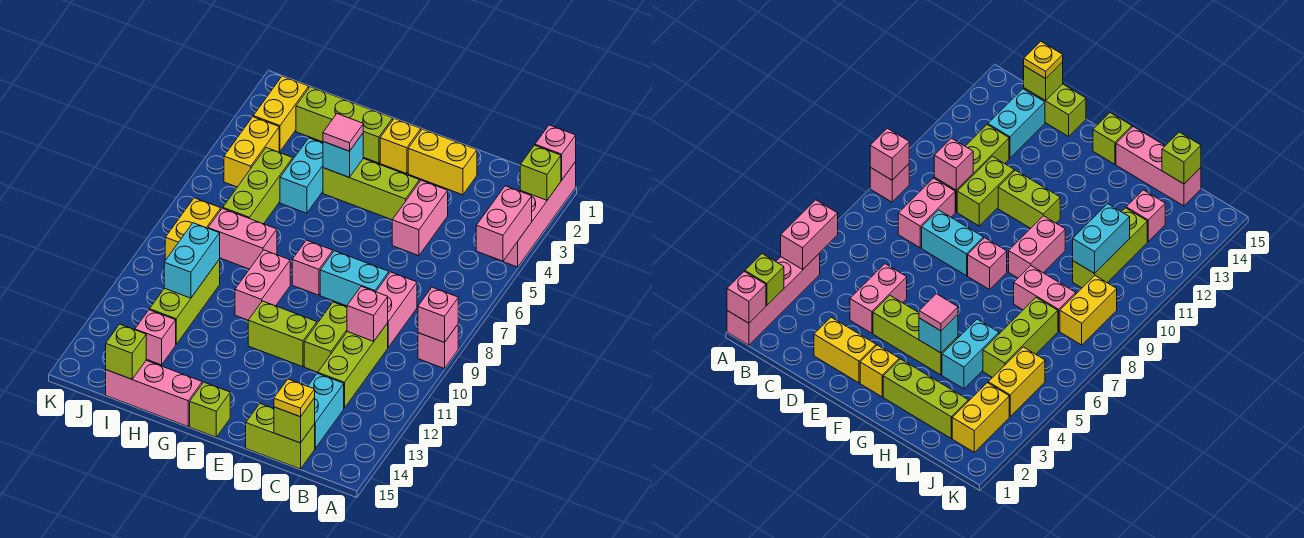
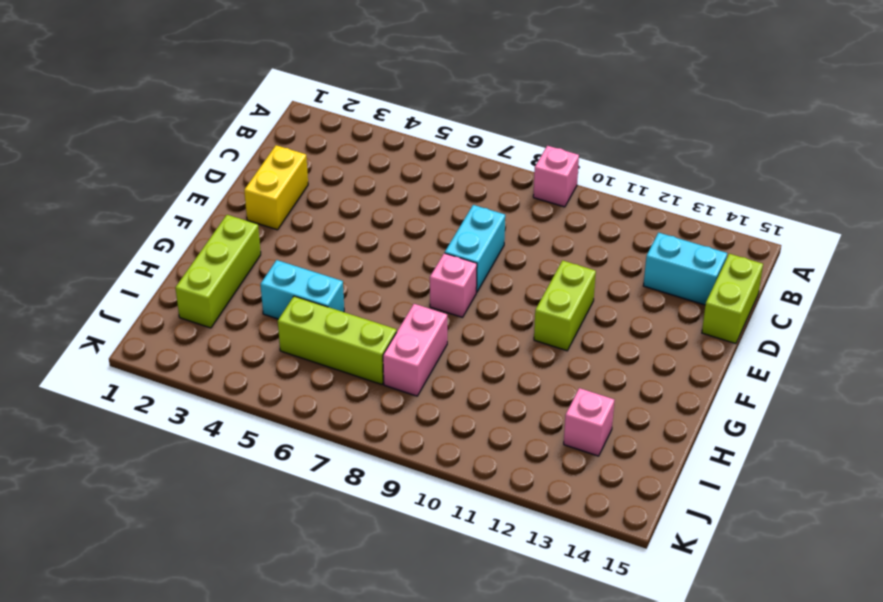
none -> pink brick A1:A4 level 1
none -> pink brick C8:C9 level 1
none -> lime brick C10:C12 level 1
none -> pink brick D4:D5 level 1

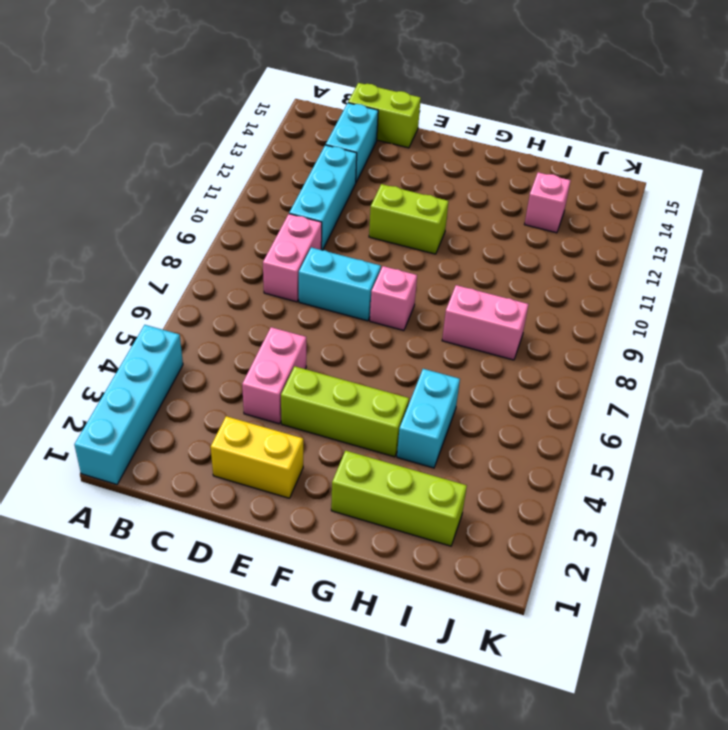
cyan brick A1:A4 level 1 -> pink brick A1:A4 level 1
cyan brick C10:C12 level 1 -> lime brick C10:C12 level 1
none -> pink brick A9 level 1
none -> lime brick D10:D11 level 1
none -> yellow brick F2 level 1
none -> lime brick F15 level 1

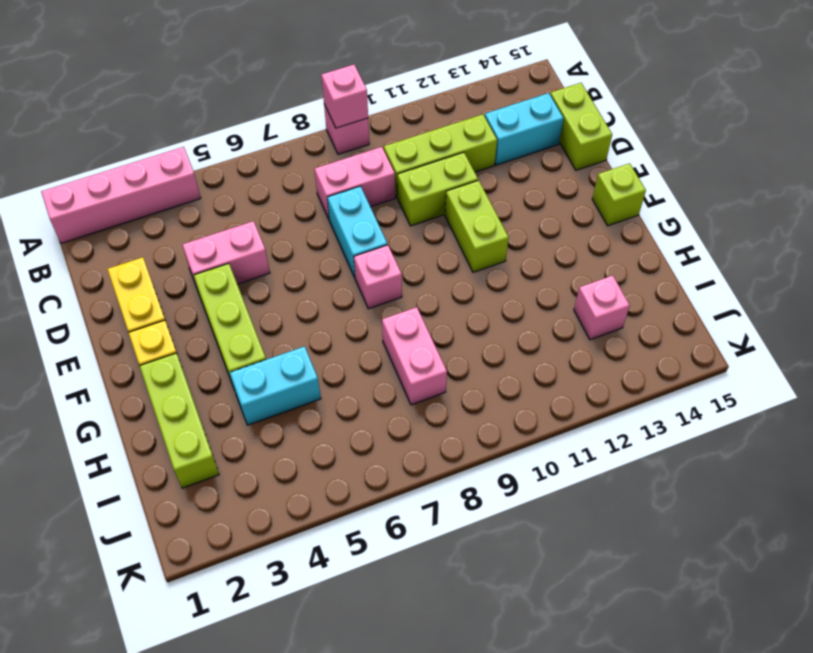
none -> pink brick G9:G10 level 1
none -> pink brick G15:I15 level 1
none -> lime brick I5:I7 level 1
none -> lime brick I10:I12 level 1

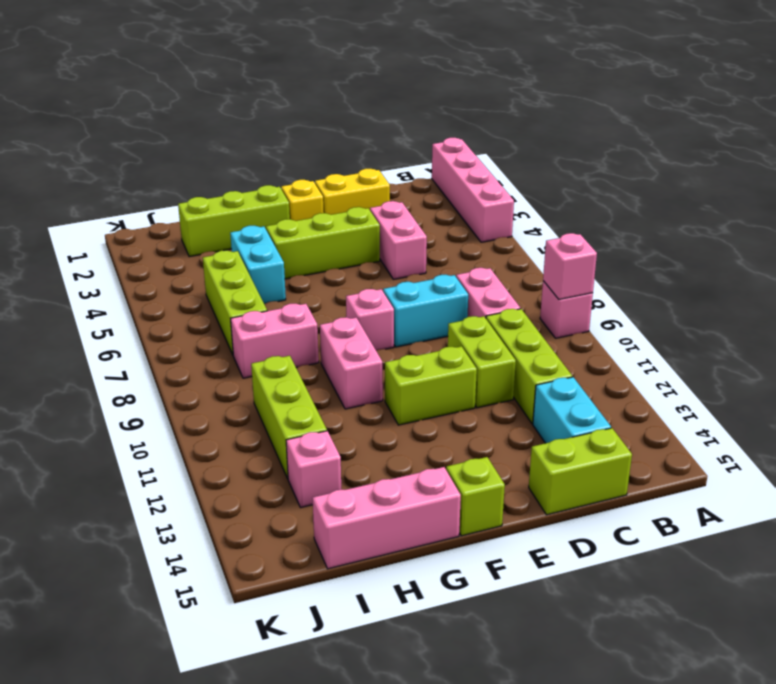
none -> yellow brick J2:J3 level 1
none -> yellow brick J4:J5 level 1
none -> yellow brick J8:J9 level 1
none -> pink brick A1 level 2

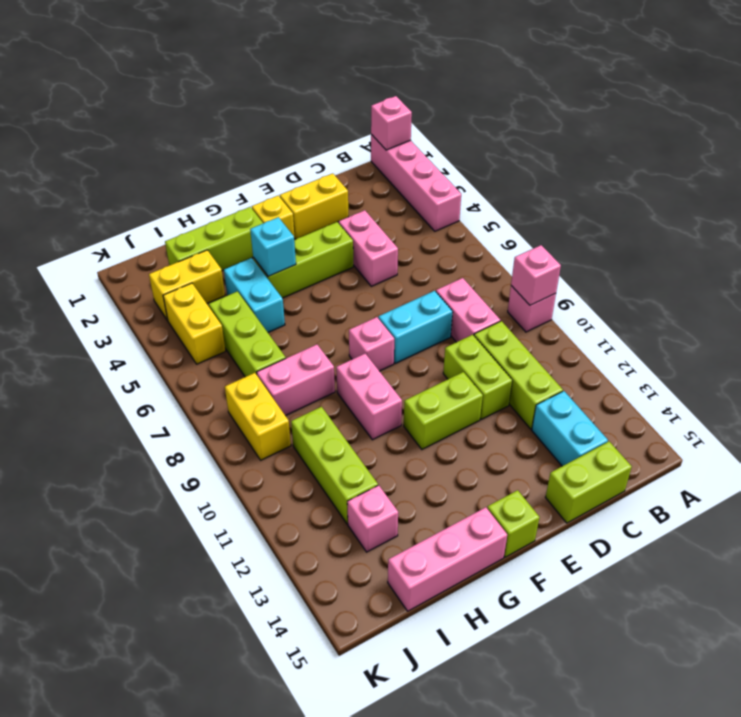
yellow brick I3:J3 level 1 -> yellow brick J2:J3 level 1
none -> lime brick A2 level 2
none -> pink brick A4:A5 level 2
none -> pink brick C10 level 2
none -> lime brick C15 level 2

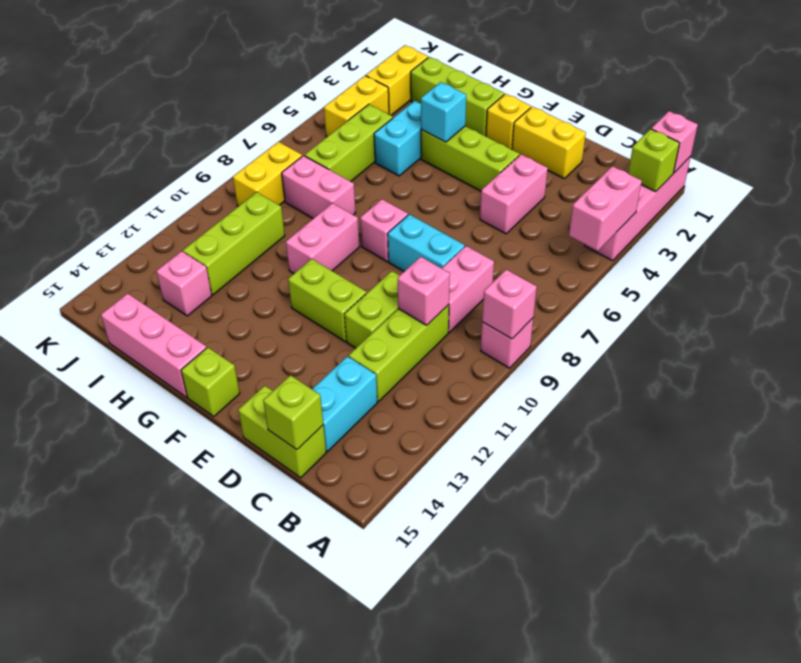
none -> cyan brick I10:I11 level 2
none -> lime brick I15 level 2
none -> yellow plate C15 level 3
none -> pink tile G4 level 3

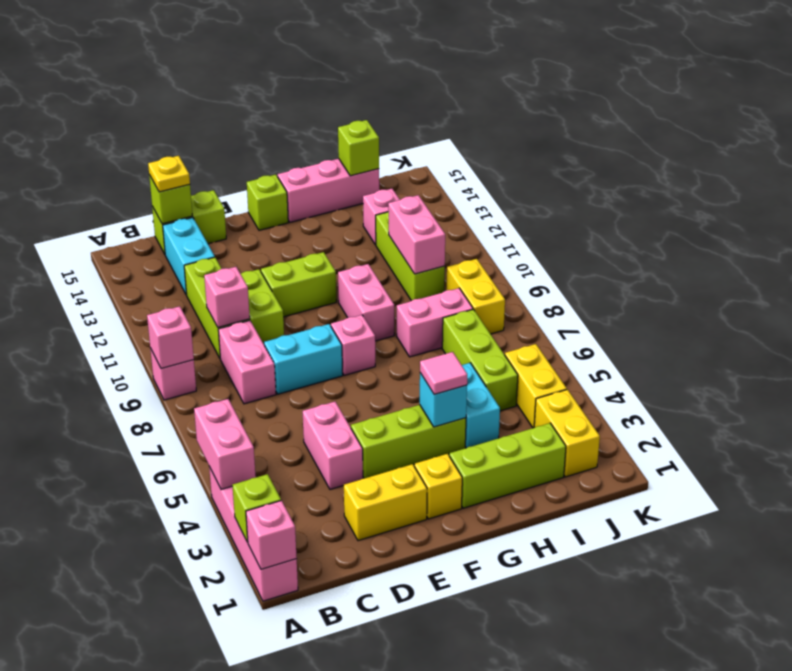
pink brick I10:I11 level 2 -> cyan brick I10:I11 level 2

